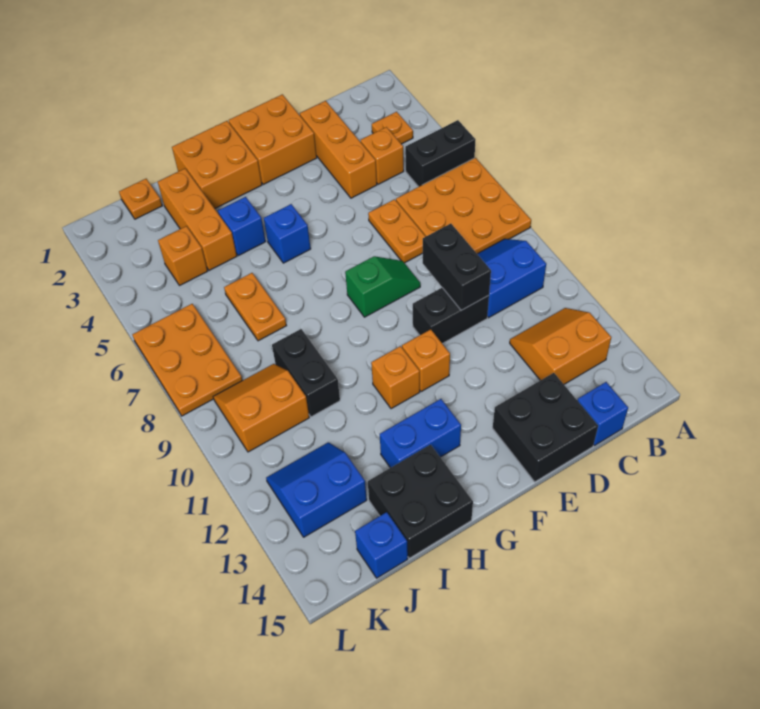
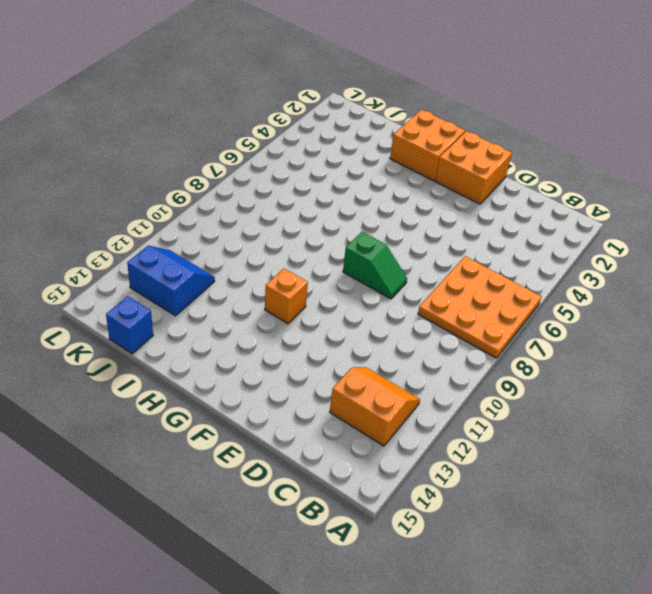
none -> black brick A5:B5 level 1
none -> orange plate B3 level 1
none -> blue slope B9:C10 level 1 top 10
none -> orange brick C4 level 1

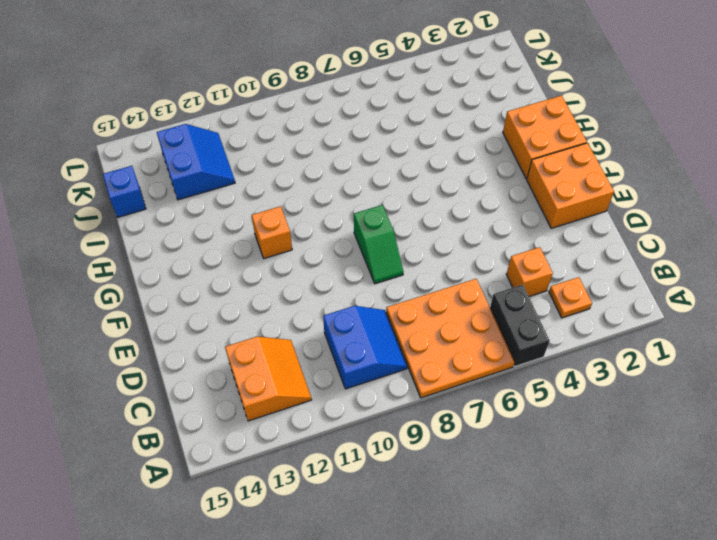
none -> blue brick C15 level 1
none -> orange brick D2:D4 level 1
none -> orange plate D6:D7 level 1
none -> black brick D10:E10 level 1

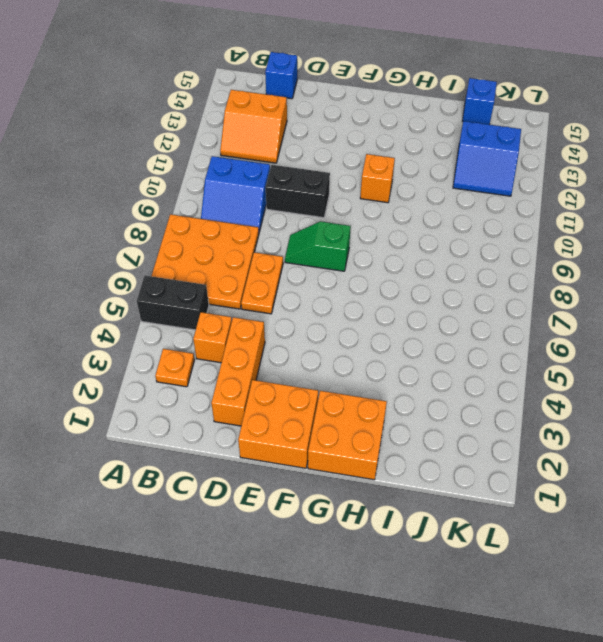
none -> black brick D14:E15 level 1
none -> orange brick F11 level 1
none -> blue brick G5 level 1
none -> blue brick G13:H13 level 1

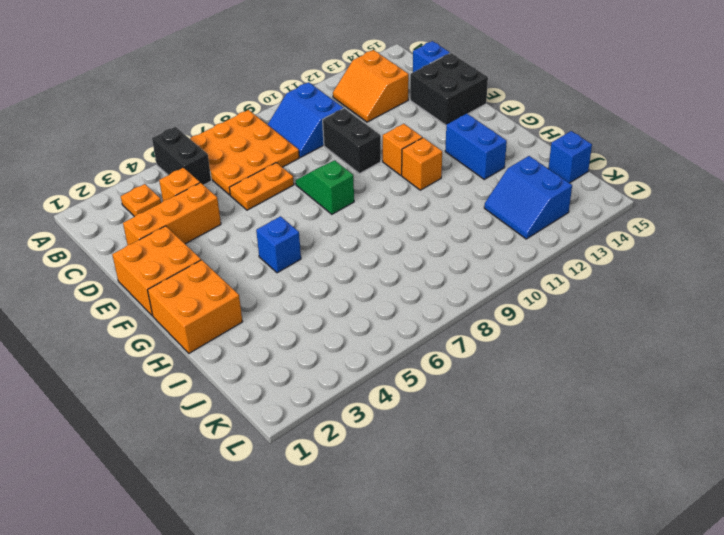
none -> blue brick H4 level 1
none -> black brick H14:I15 level 1
none -> orange brick I2:I4 level 1
none -> orange plate I6:I7 level 1

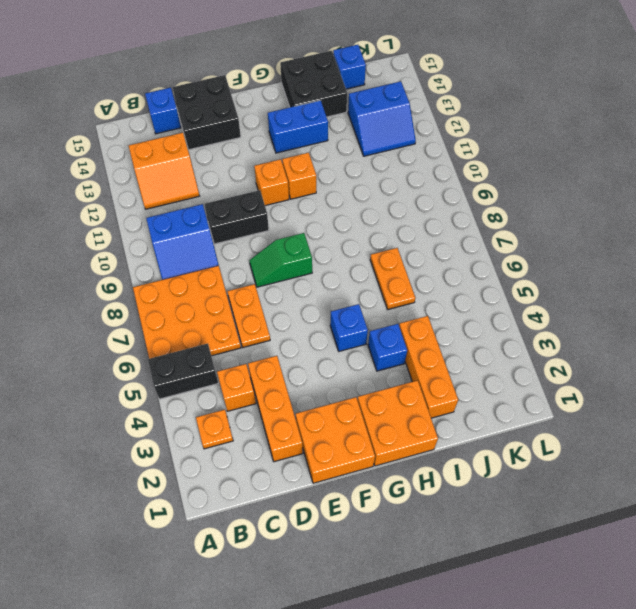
none -> black brick I9:I10 level 1
none -> orange plate J1 level 1
none -> orange brick J4 level 1
none -> orange slope J9:K10 level 1 top 10

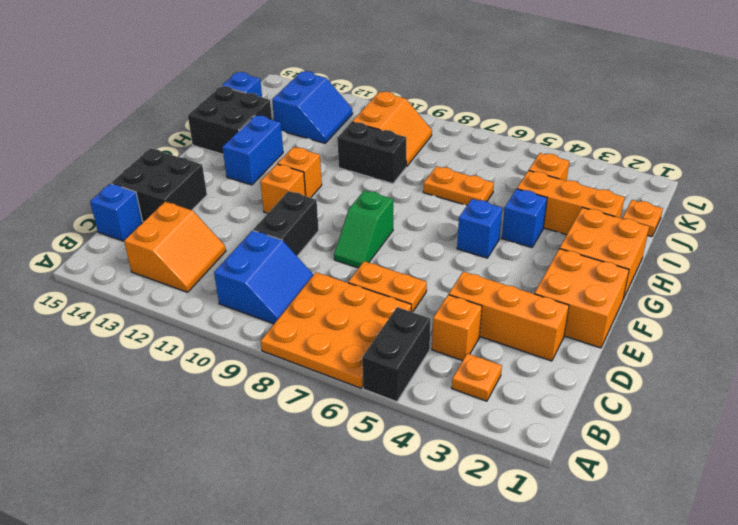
none -> orange plate K6:L8 level 1
none -> black brick D9:D10 level 2

